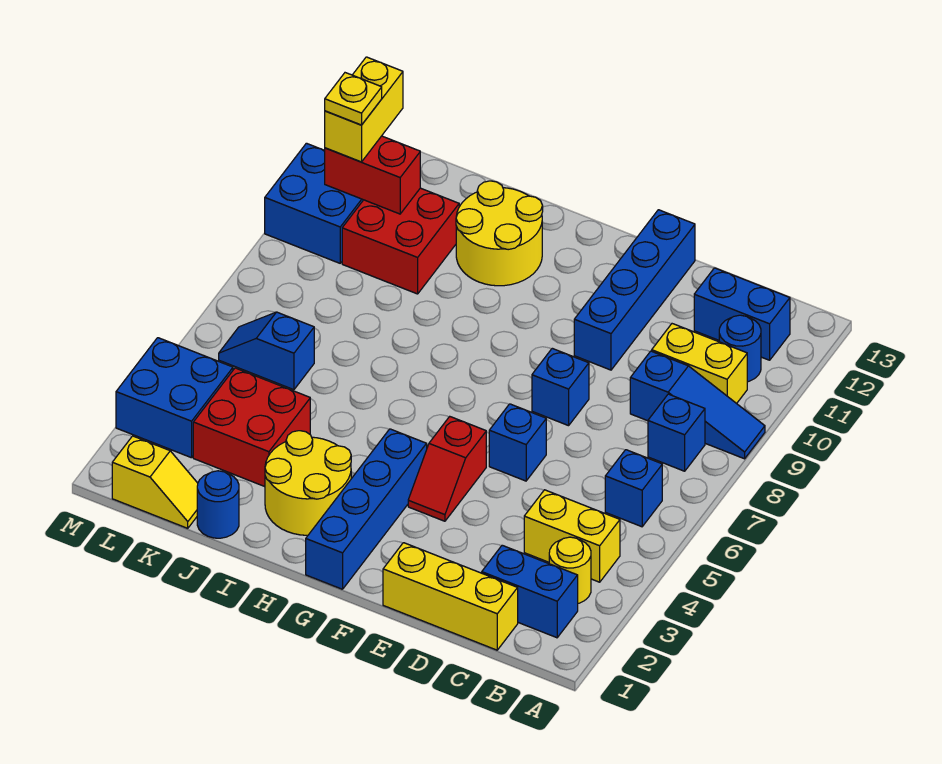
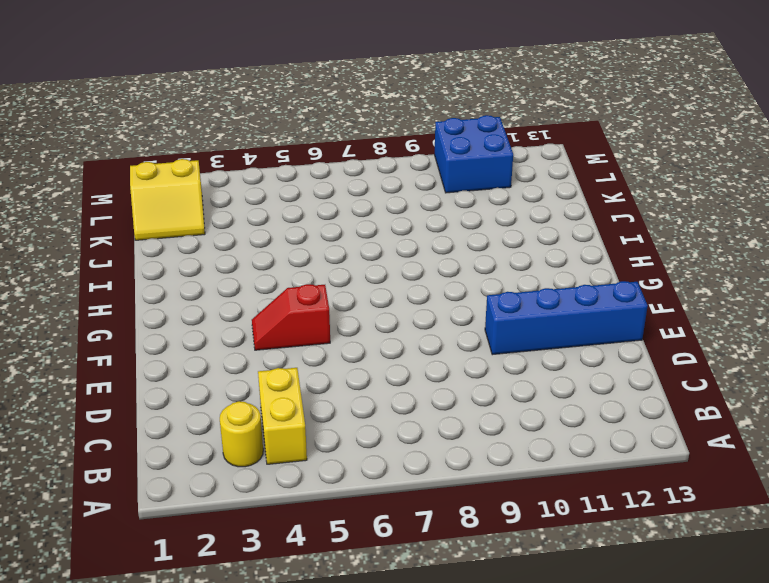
yellow slope K1:L2 level 1 top L -> yellow slope K1:L1 level 1 top L
none -> blue slope A9:C9 level 1 top C
none -> blue brick B2:C2 level 1
none -> blue brick B6 level 1

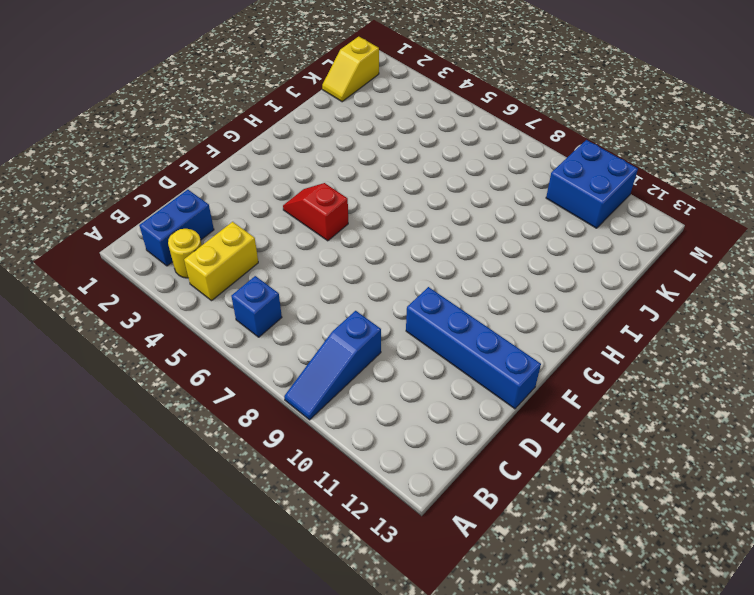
none -> blue brick B8 level 1
none -> yellow brick B10:C10 level 1
none -> blue round brick B11 level 1

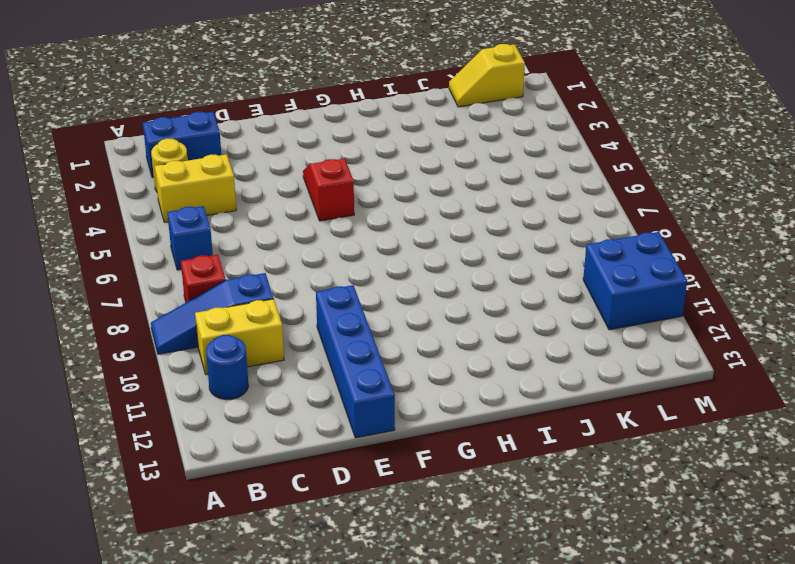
red brick B8 level 1 -> blue brick B8 level 1
none -> blue brick B12:C12 level 1
none -> yellow brick C1:E1 level 1
none -> blue brick E6 level 1

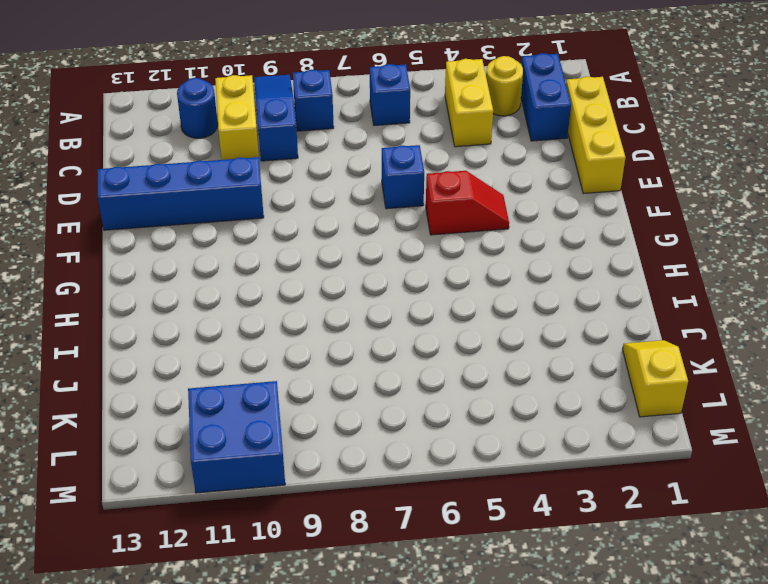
none -> blue brick B12:C12 level 1
none -> blue brick E8 level 1
none -> blue brick G1:G4 level 1

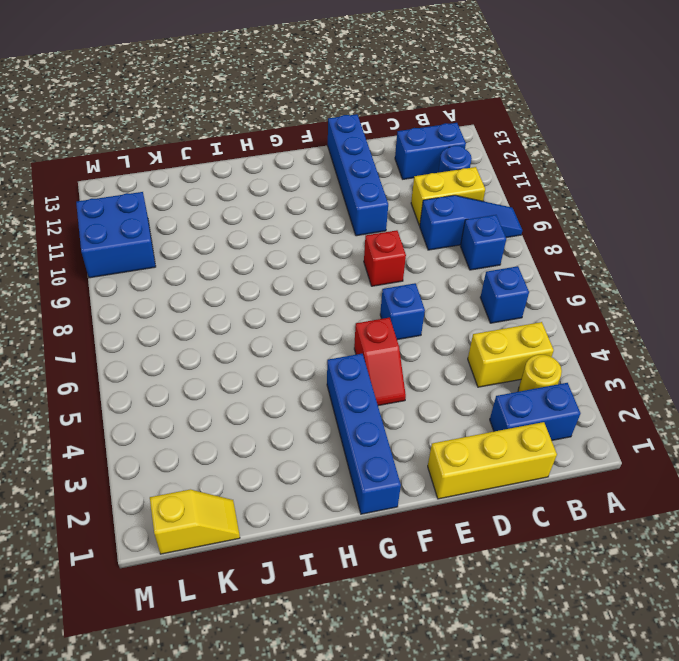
red brick E8 level 1 -> blue brick E8 level 1
none -> yellow round brick H2:I3 level 1
none -> yellow round brick H11:I12 level 1
none -> blue round brick J1 level 1

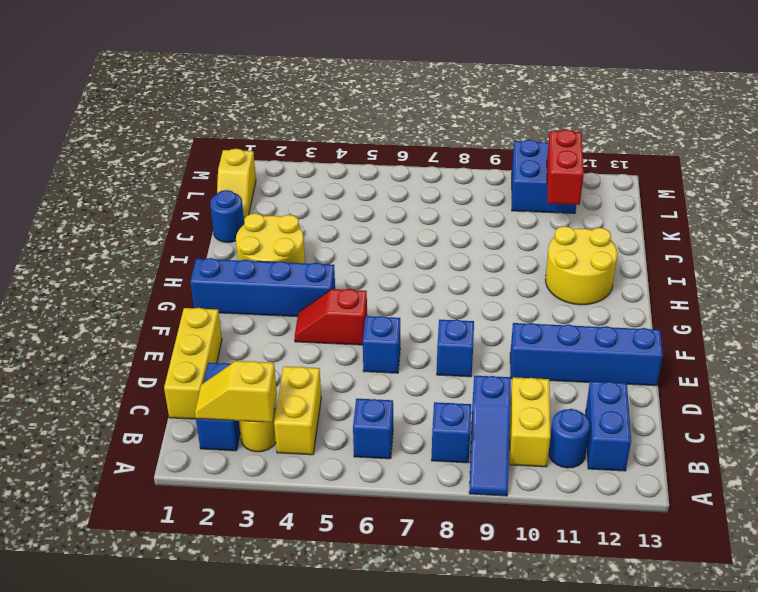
yellow slope B2:B3 level 2 top 3 -> none
none -> red brick J3:K4 level 1
none -> red brick J10:K11 level 1
none -> blue slope K6:L6 level 1 top K

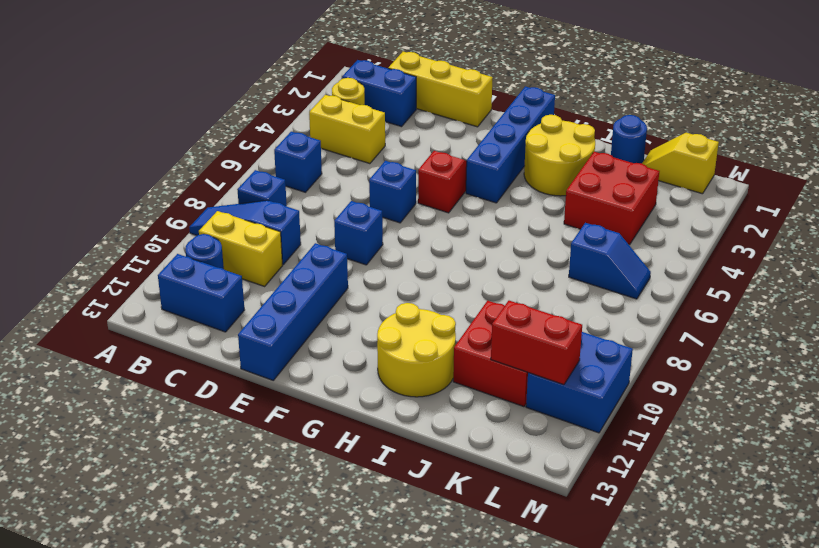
none -> blue brick L3:M4 level 1
none -> yellow brick L11:L12 level 3
none -> yellow plate L11 level 4

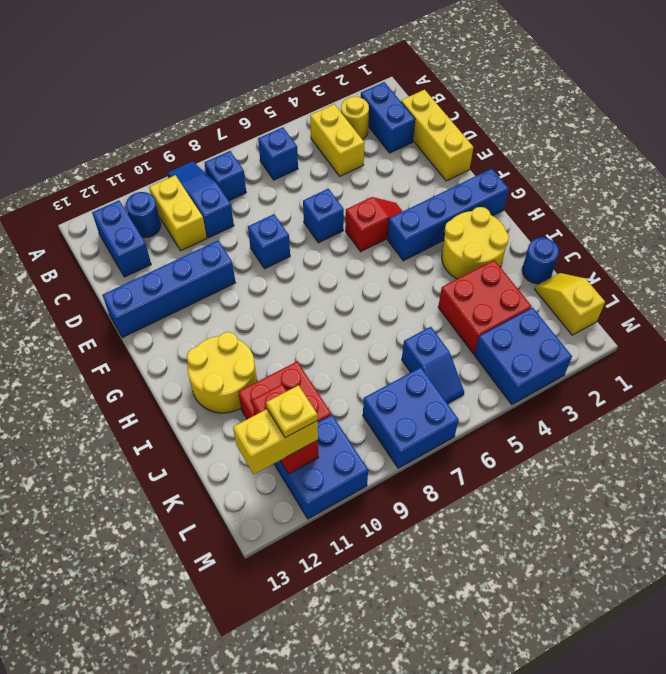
blue brick L7:M8 level 1 -> none

